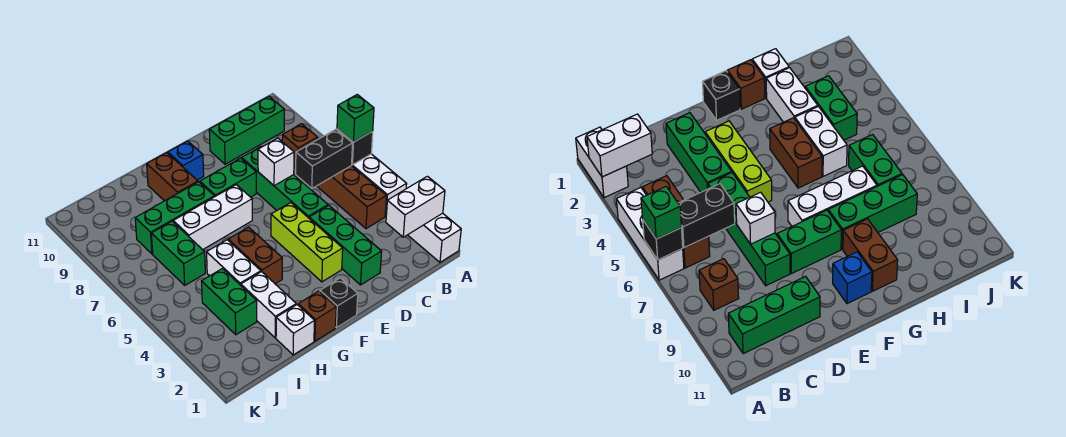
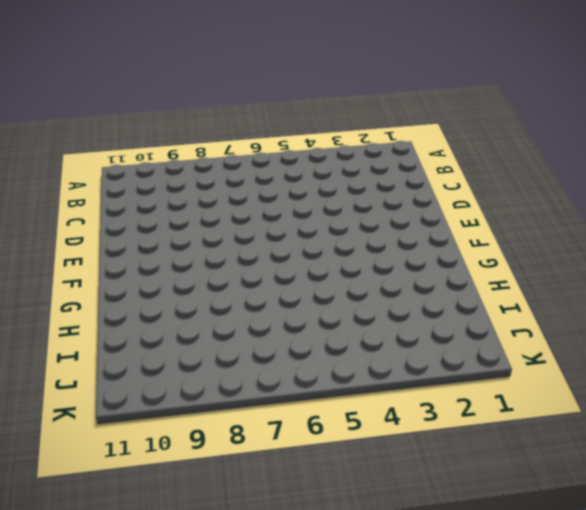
none -> white brick A1:A2 level 1
none -> white brick A4:A6 level 1
none -> brown brick B4:B6 level 1

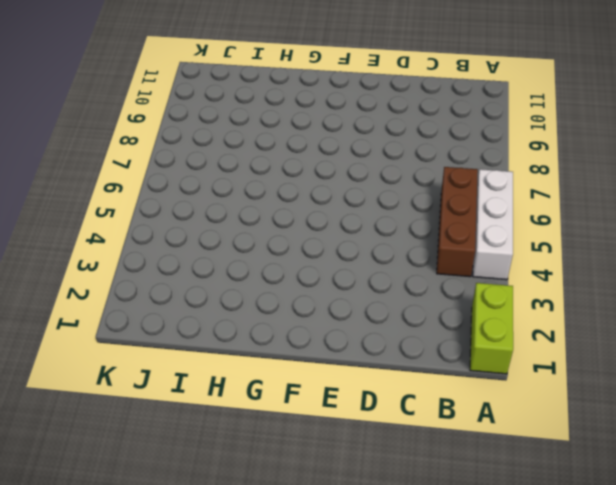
lime brick A1:A2 level 1 -> white brick A1:A2 level 1
none -> brown brick B8 level 1
none -> green brick B10:D10 level 1
none -> green brick D2:D4 level 1

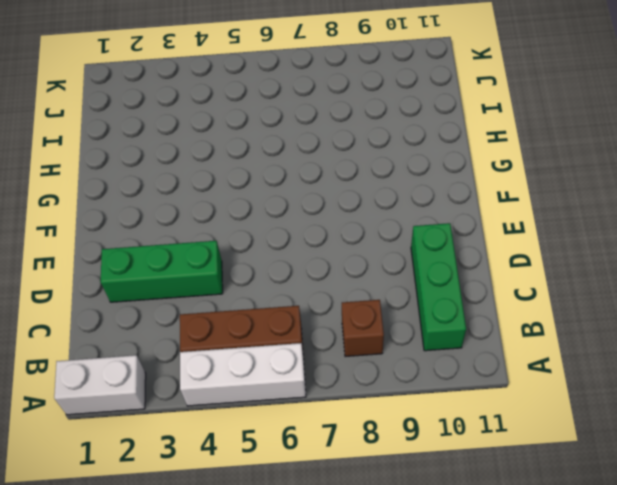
none -> green brick D5:D8 level 1
none -> lime brick E3:E5 level 1
none -> green brick E8:F8 level 1

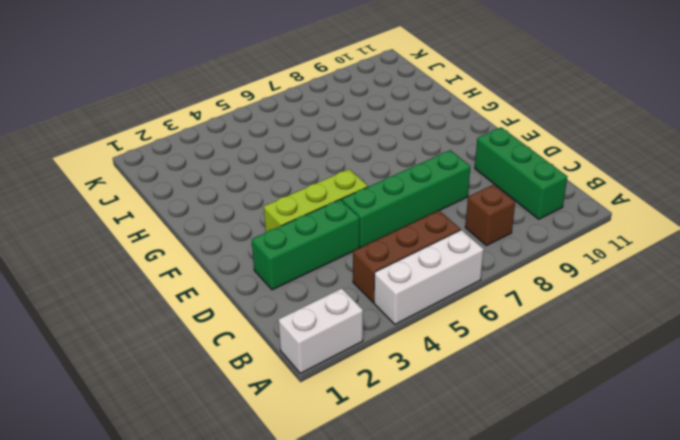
none -> green brick E8:F8 level 1
none -> black brick F1 level 1
none -> white brick F7:H7 level 1

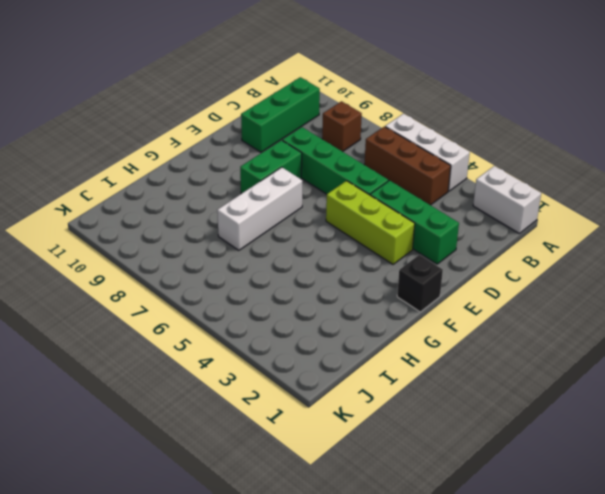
none -> blue brick F10 level 1
none -> brown brick G1 level 1
none -> brown brick G4:G5 level 1

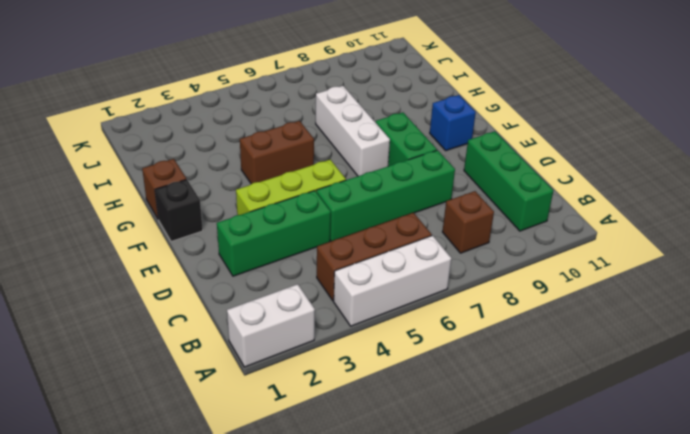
none -> green brick G8:I8 level 1
none -> brown brick G9:G10 level 1
none -> white brick H1 level 1

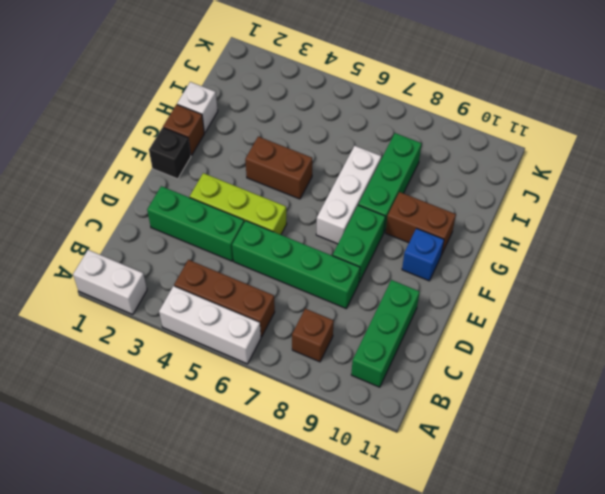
none -> white brick H2:H3 level 1
none -> white brick H4:H5 level 1
none -> green brick I3:I4 level 1

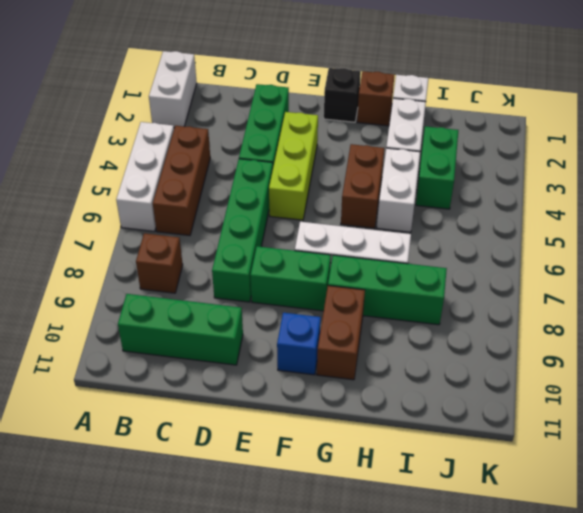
none -> green brick I6:I7 level 1
none -> white brick A2:B2 level 2
none -> black brick A6 level 2

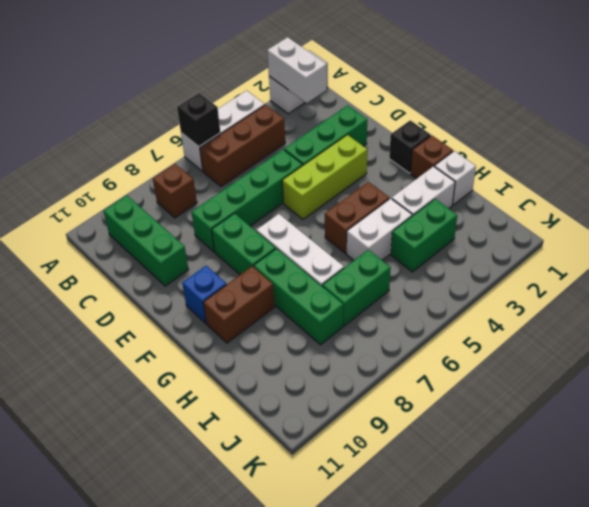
none -> black brick B6:C6 level 2
none -> white brick D7 level 2
none -> green brick A6 level 3

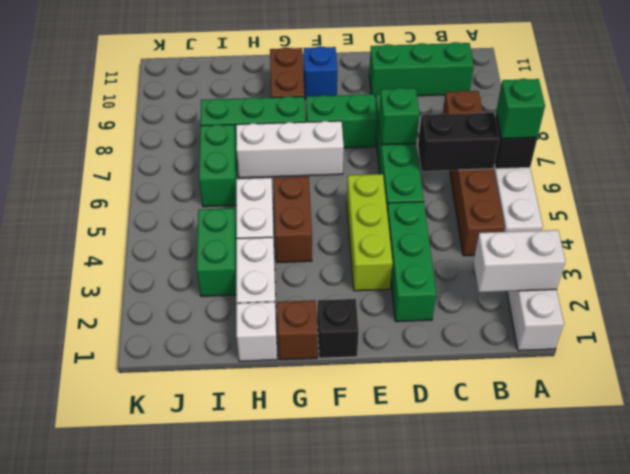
green brick D7 level 2 -> white brick D7 level 2

